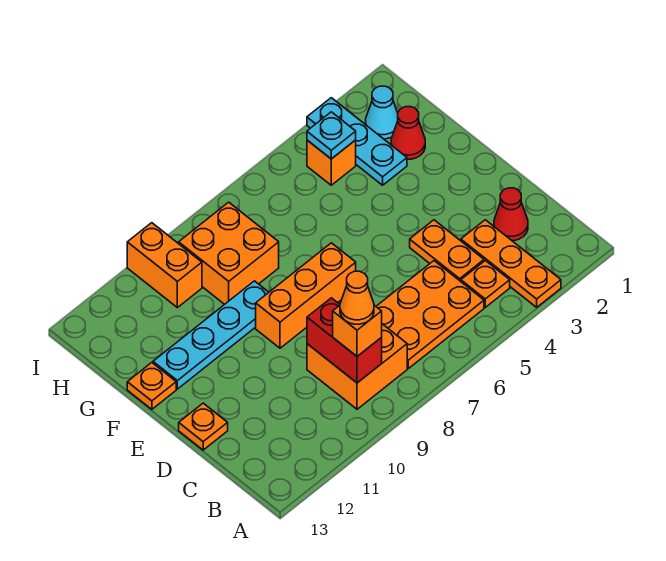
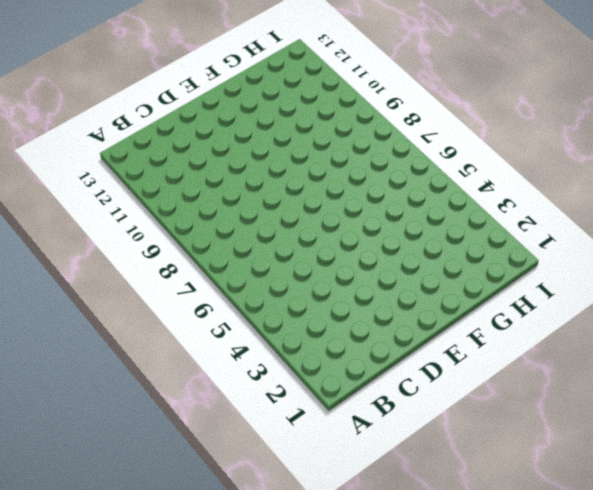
none -> orange plate A3:C3 level 1
none -> orange plate B4 level 1
none -> orange plate B5:C7 level 1

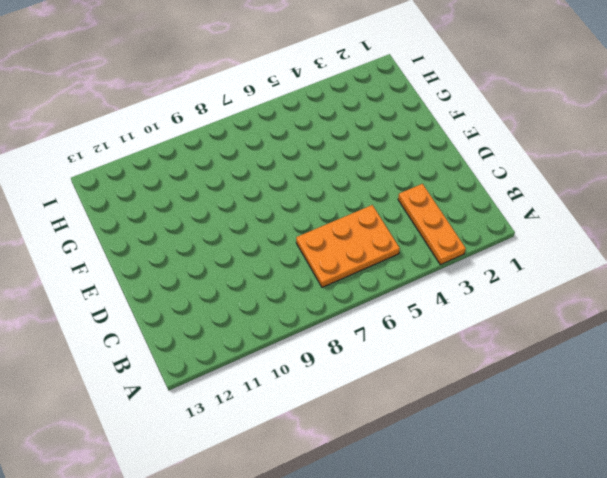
none -> orange plate B4 level 1
none -> orange brick B8:C9 level 1
none -> red cone C2 level 1

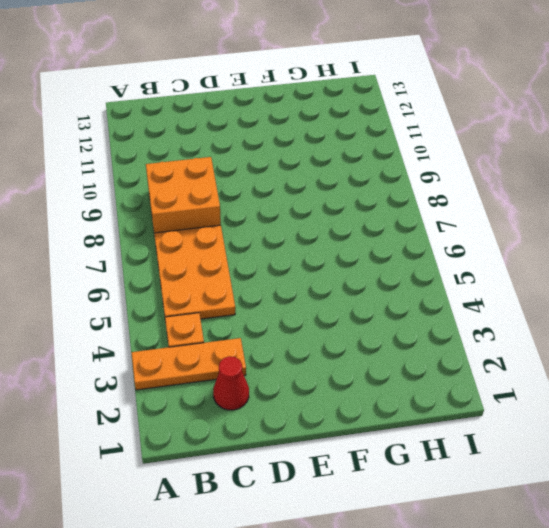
none -> orange plate C4:D4 level 1
none -> orange plate D13 level 1
none -> orange brick E7:E9 level 1

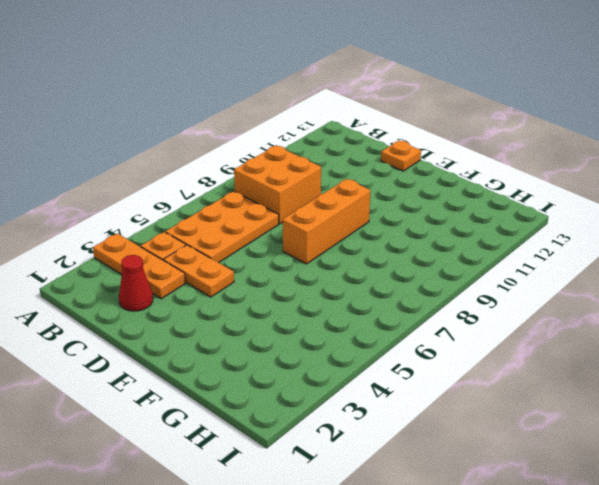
none -> cyan plate F9:F12 level 1
none -> orange plate F13 level 1
none -> red cone G2 level 1

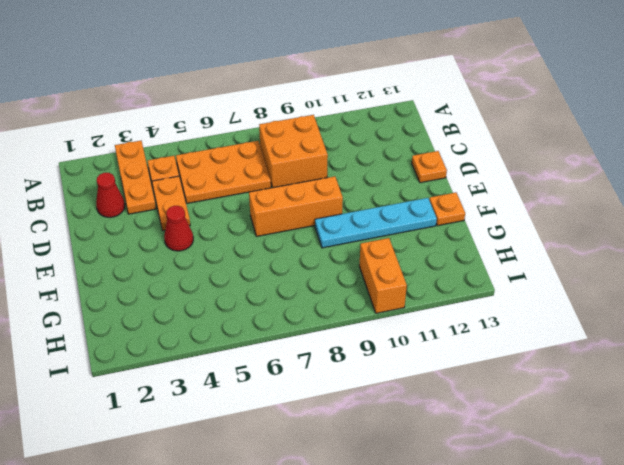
red cone E4 level 1 -> red cone G2 level 1
none -> cyan plate G3:I3 level 1
none -> orange brick G8:H9 level 1
none -> cyan cone H2 level 1

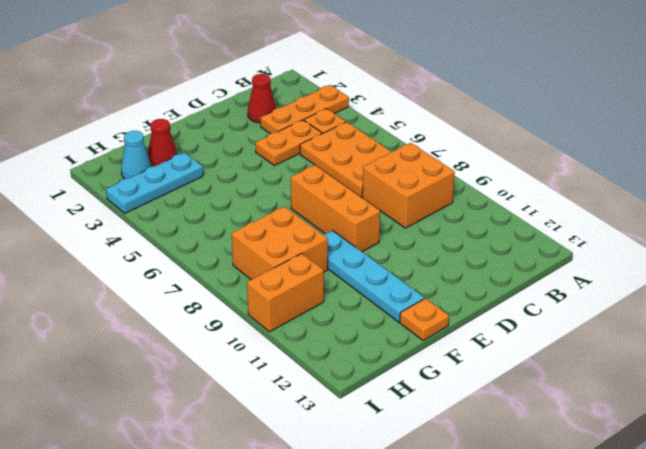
none -> orange plate D13 level 1
none -> orange brick H4 level 1
none -> red brick B9:C9 level 2

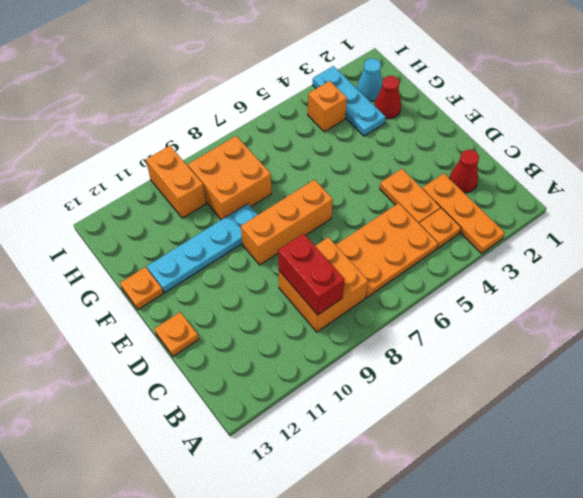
none -> cyan plate H4 level 2
none -> orange brick B9 level 3
none -> orange cone B9 level 4

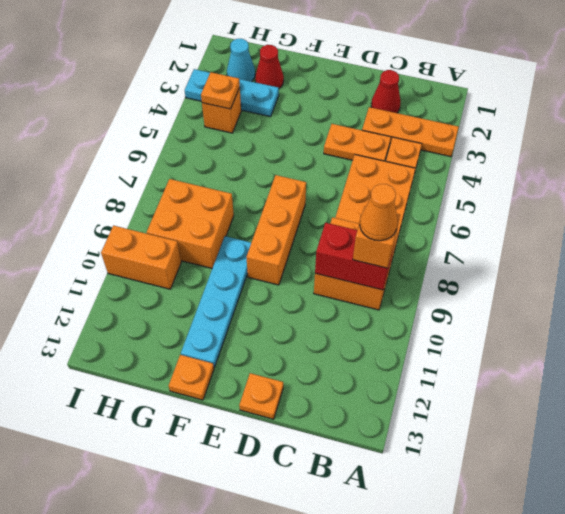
orange plate H4 level 2 -> cyan plate H4 level 2

